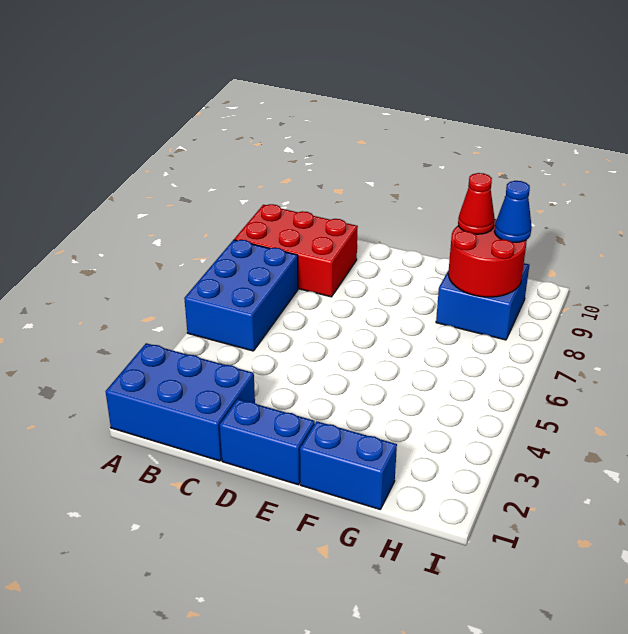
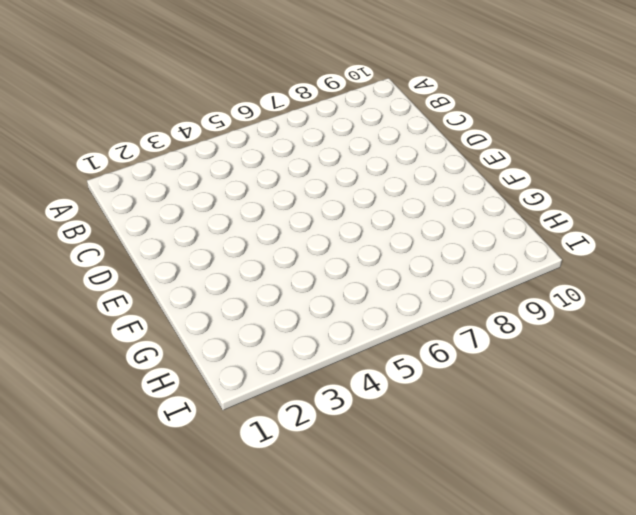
none -> blue brick A1:C2 level 1
none -> blue brick A5:B7 level 1

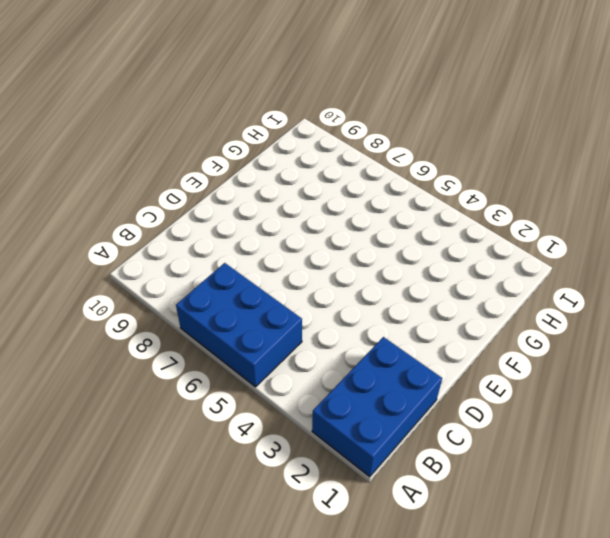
none -> red brick A8:C9 level 1
none -> blue brick D1:E1 level 1

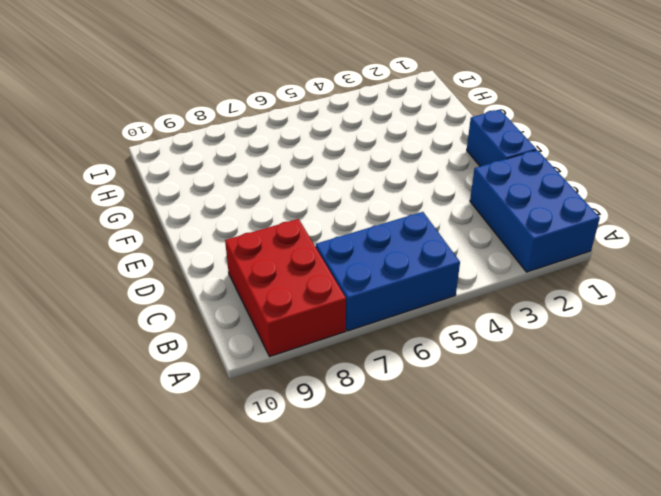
none -> blue brick F1:G1 level 1
none -> blue brick G8:H9 level 1

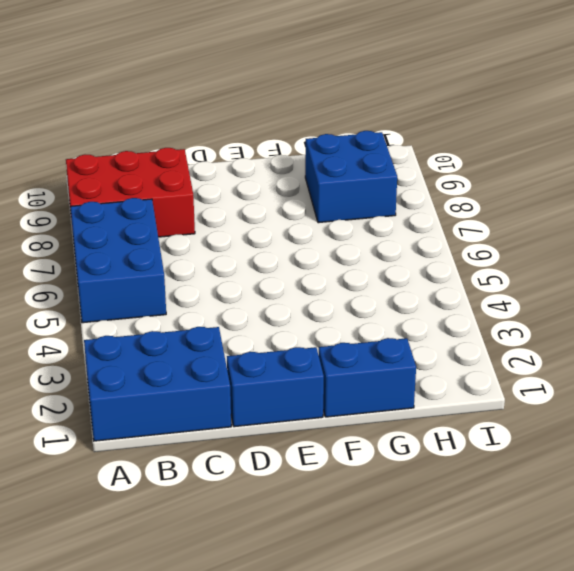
none -> red round brick G8:H9 level 2
none -> red cone G9 level 3

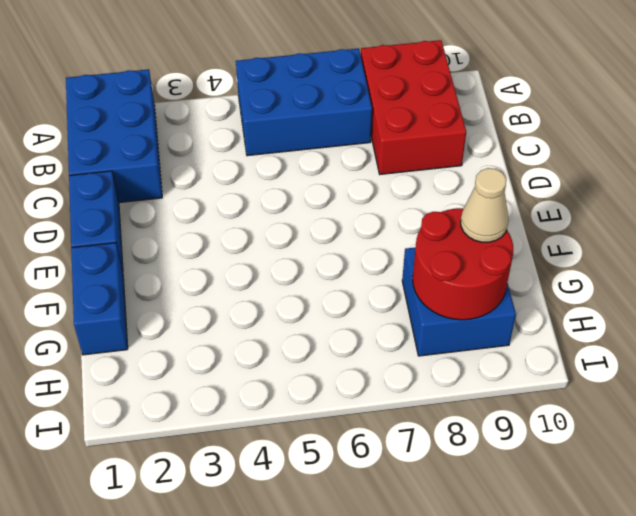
tan cone G9 level 3 -> red cone G9 level 3
none -> blue cone H9 level 3

